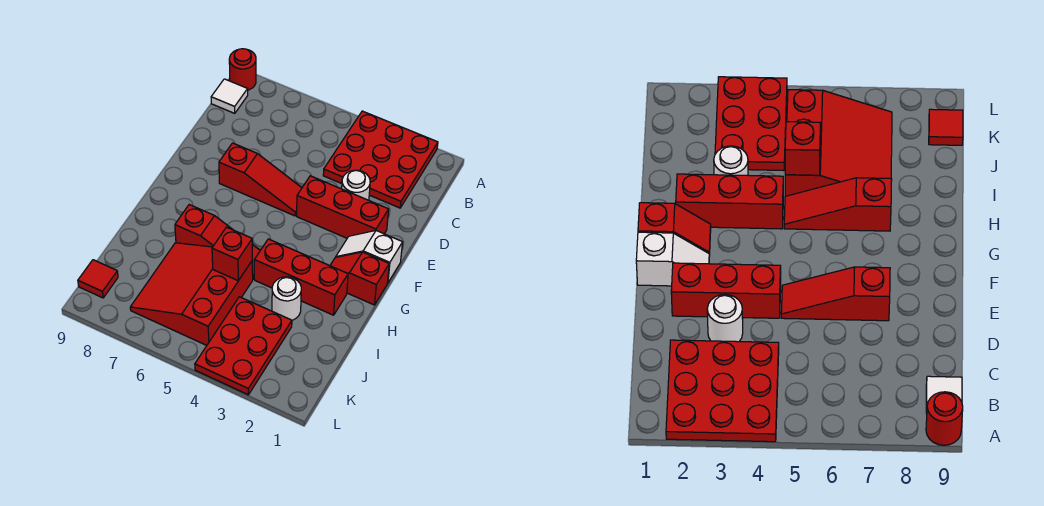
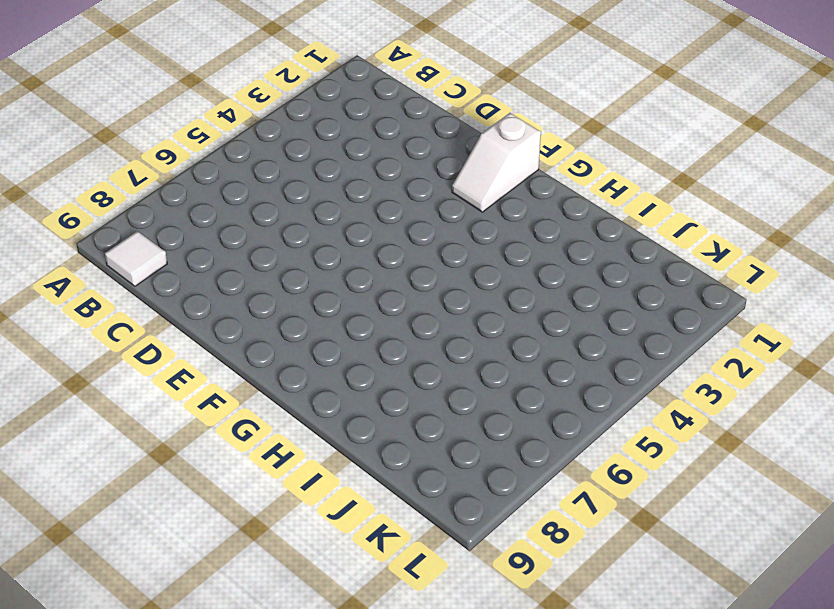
none -> red plate A2:C4 level 1
none -> red round brick A9 level 1
none -> white round brick D3 level 1

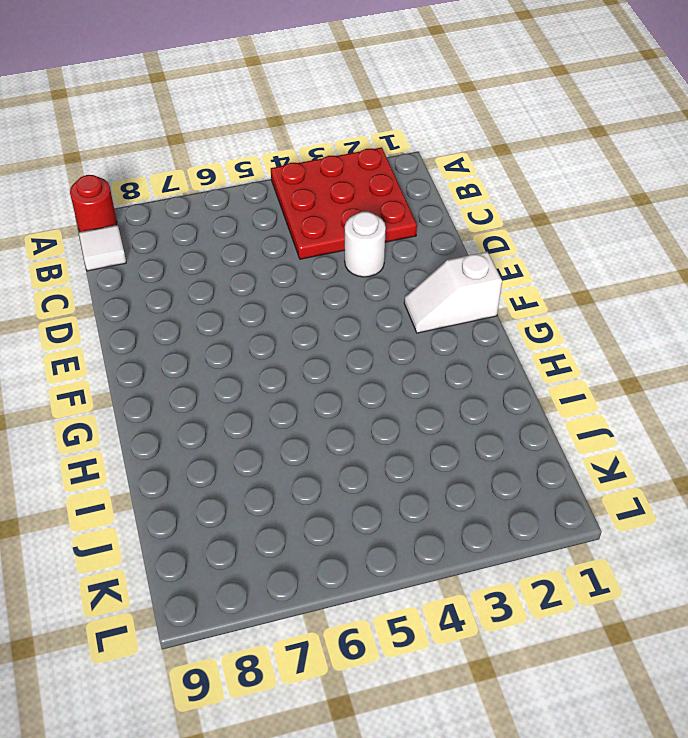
none -> red brick E2:E4 level 1
none -> red slope E5:E7 level 1 top 7
none -> red slope G1:G2 level 1 top 1

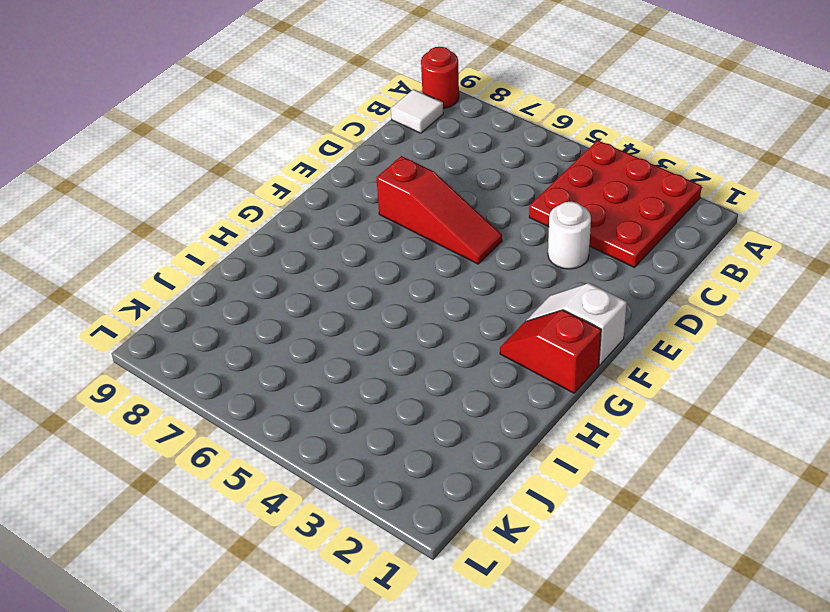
none -> red brick E2:E4 level 1
none -> red brick H2:H4 level 1
none -> red slope H5:H7 level 1 top 7

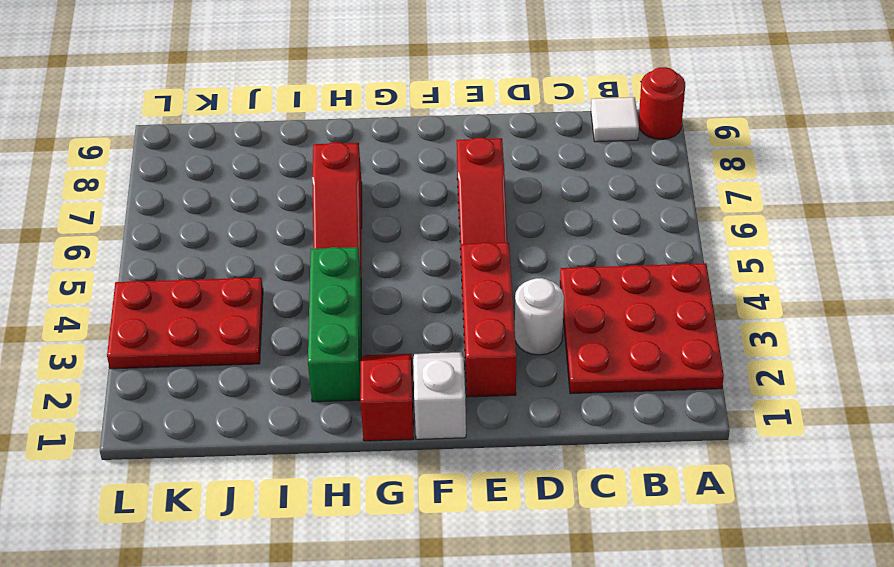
green brick H2:H4 level 1 -> red brick H2:H4 level 1
none -> white round brick I3 level 1
none -> red slope I5:K7 level 1 top 5
none -> red tile K9 level 1

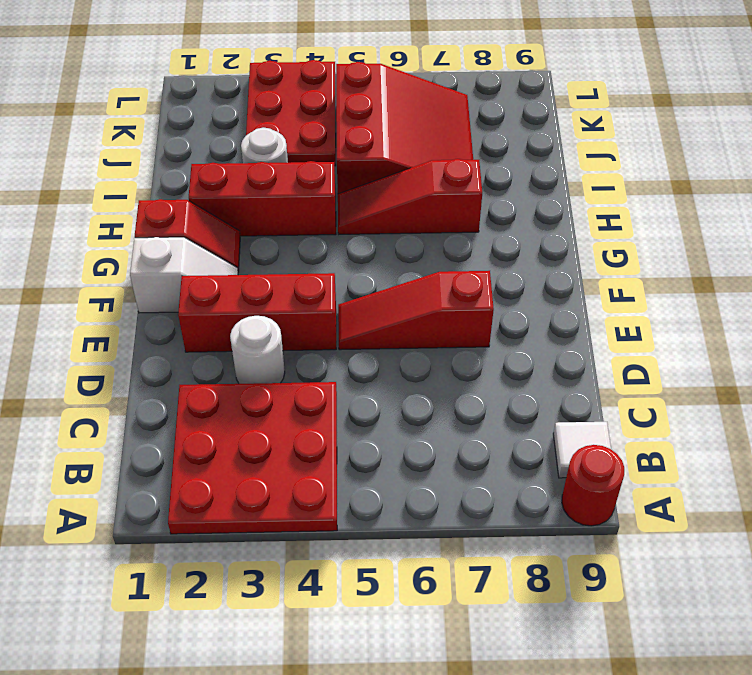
none -> red tile K9 level 1
none -> red brick I5 level 2

